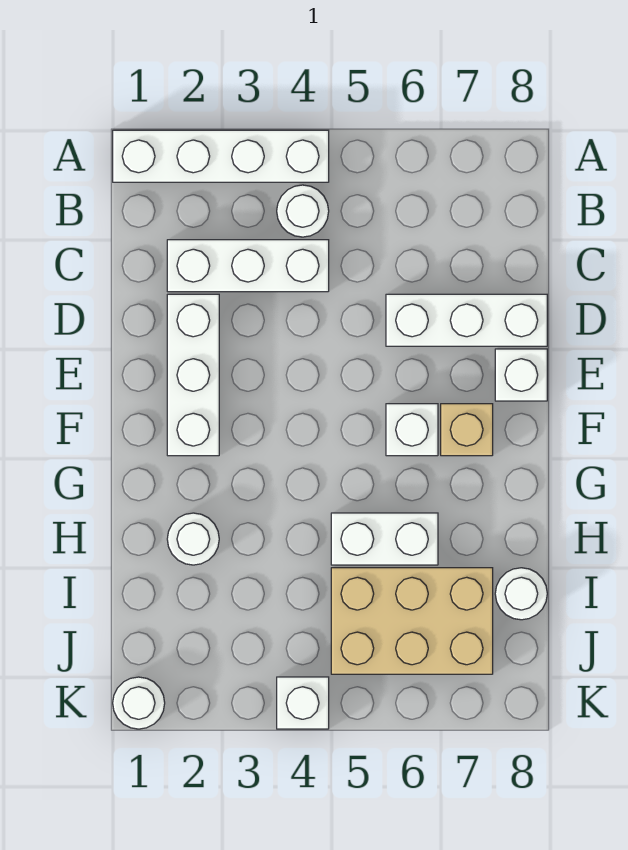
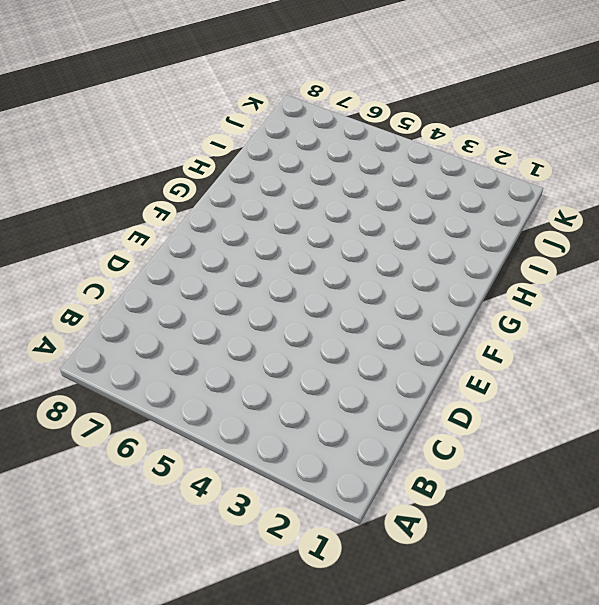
none -> white brick A1:A4 level 1
none -> white round brick B4 level 1
none -> white brick C2:C4 level 1

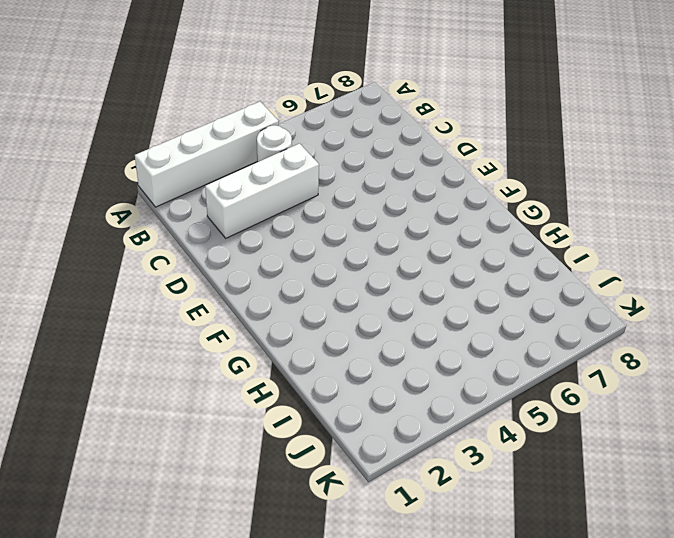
none -> white brick D2:F2 level 1
none -> white brick D6:D8 level 1
none -> white brick E8 level 1

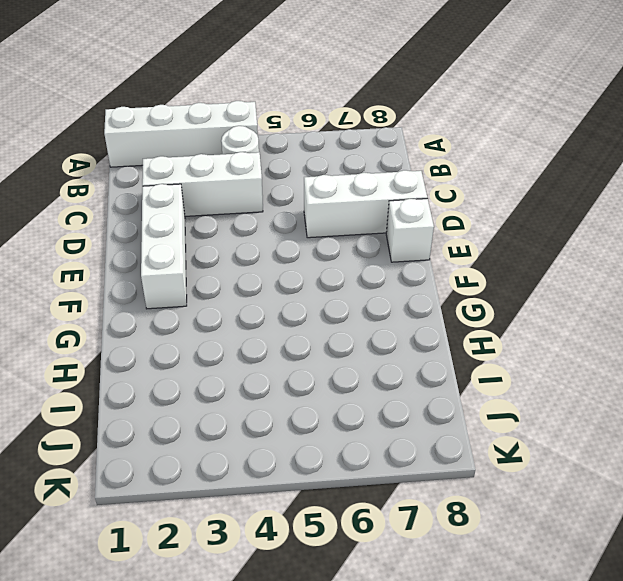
none -> white brick F6 level 1
none -> tan brick F7 level 1
none -> white round brick H2 level 1

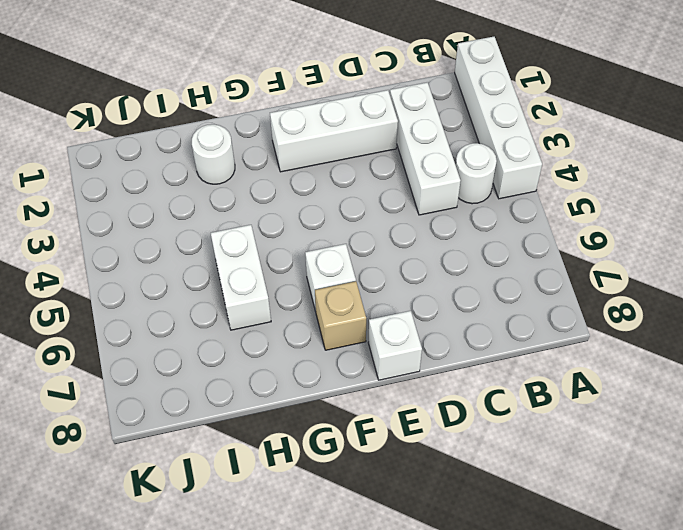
none -> white brick D6:D8 level 1
none -> tan brick I5:J7 level 1
none -> white round brick I8 level 1

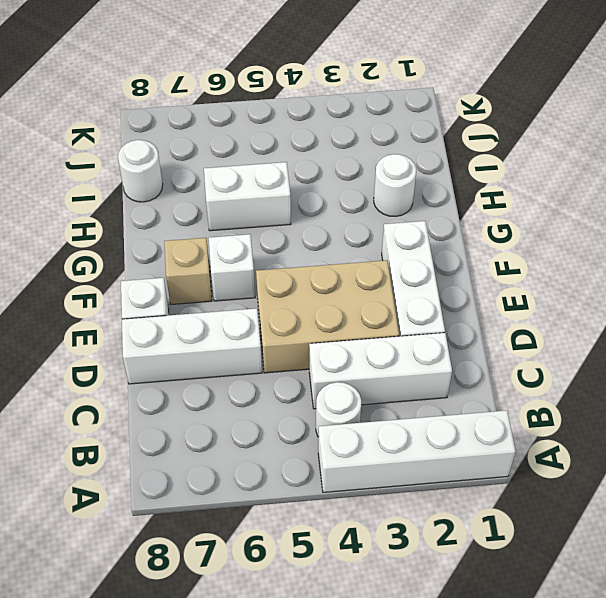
tan brick D3:E5 level 1 -> tan brick I5:J7 level 1
none -> white round brick K1 level 1
none -> white brick K4 level 1

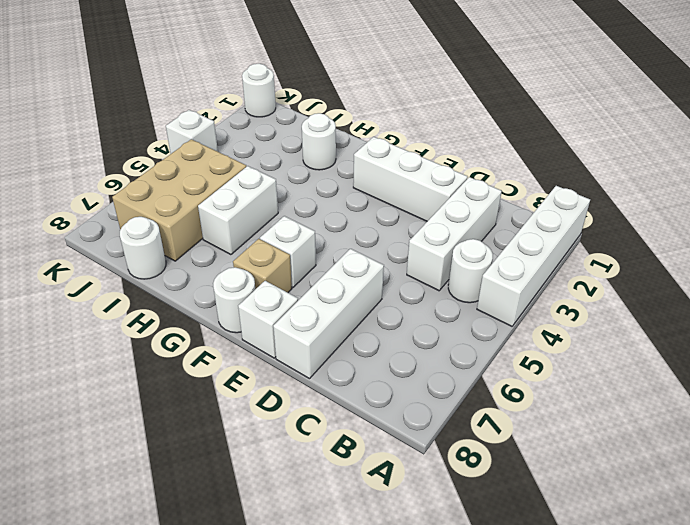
white round brick F8 level 1 -> none

